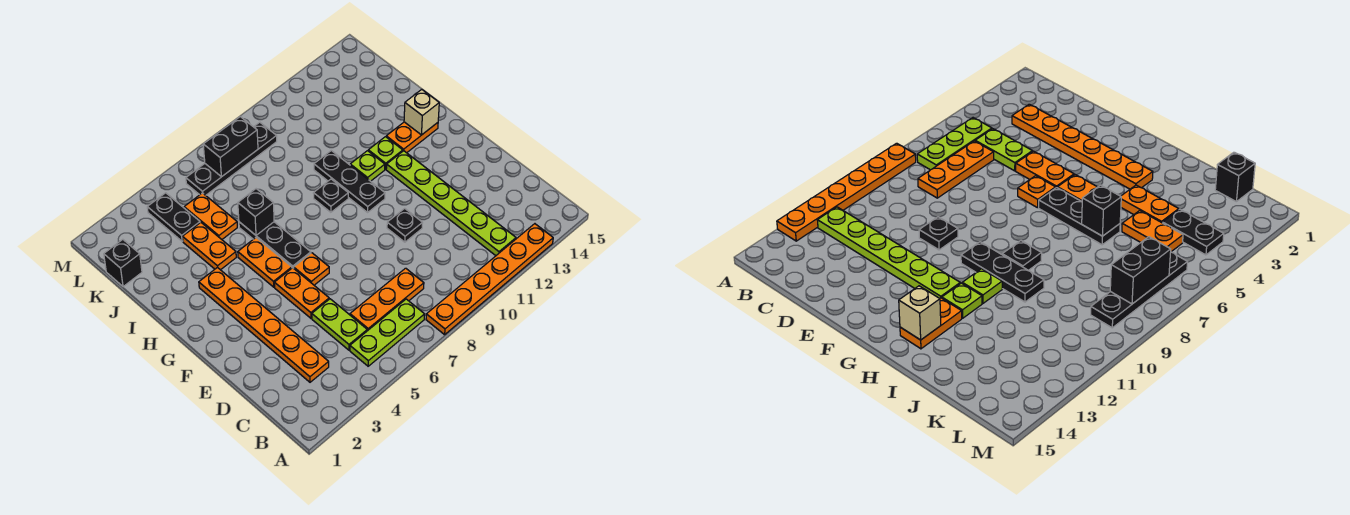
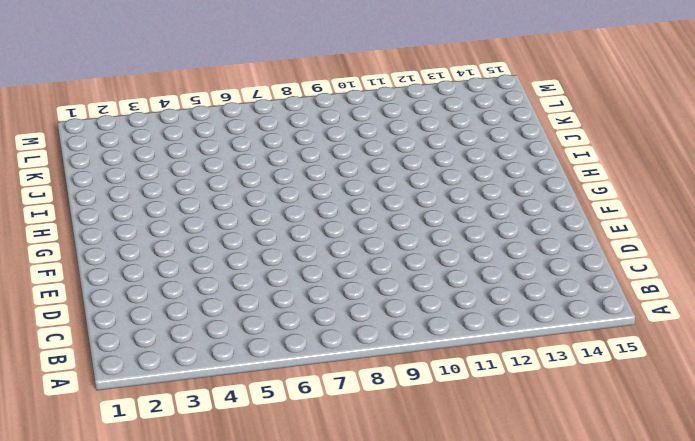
none -> orange plate A8:A13 level 1
none -> lime plate B5:B7 level 1
none -> lime plate B12:G12 level 1

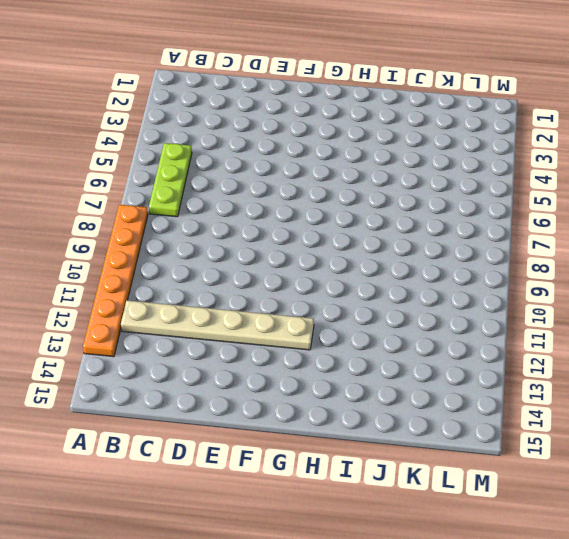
tan plate B12:G12 level 1 -> lime plate B12:G12 level 1
none -> orange plate C3:H3 level 1
none -> lime plate C5:D5 level 1
none -> orange plate C6:C8 level 1

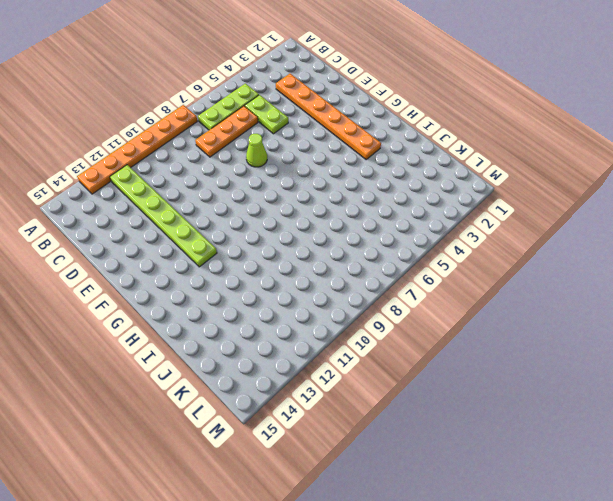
lime cone E7 level 1 -> none
none -> orange plate E5:F5 level 1
none -> black plate E10 level 1
none -> orange plate F6 level 1

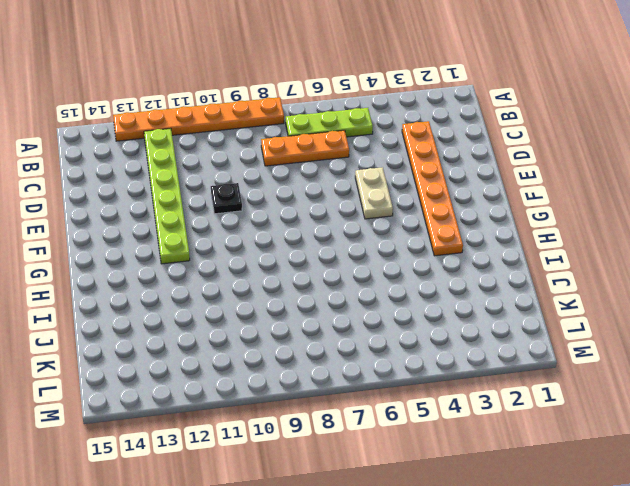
tan plate E5:F5 level 1 -> orange plate E5:F5 level 1
none -> lime plate C5:D5 level 1
none -> orange plate F6 level 1
none -> orange plate G5:H5 level 1

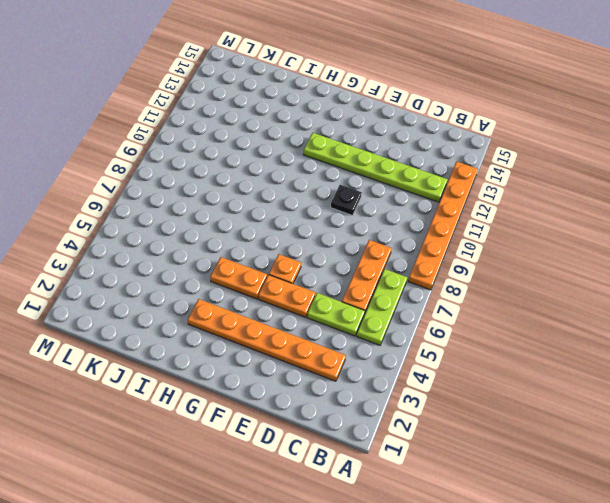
none -> black plate G6:I6 level 1
none -> black plate G10:I10 level 1
none -> black plate H9 level 1

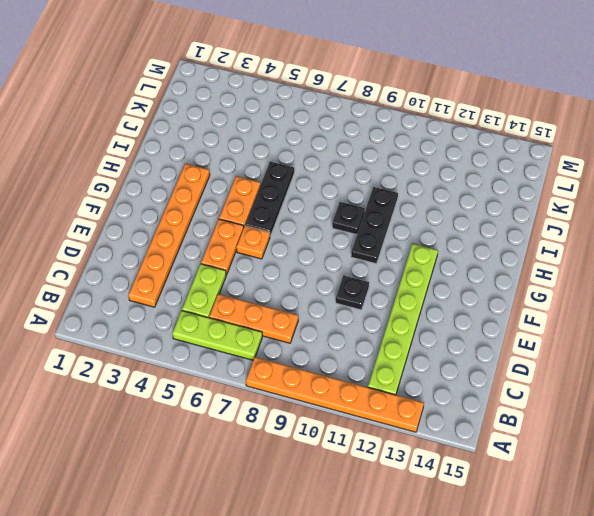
none -> lime plate H11 level 1
none -> lime plate H12 level 1
none -> orange plate H13:H14 level 1

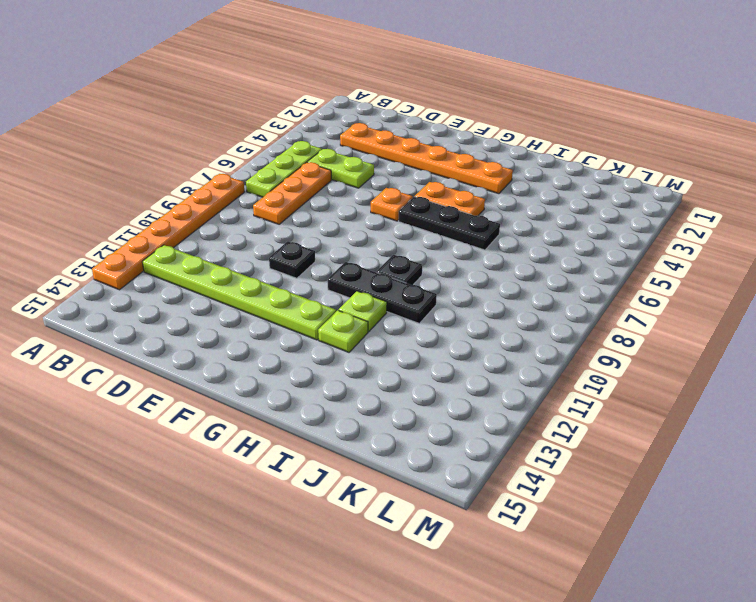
none -> orange plate E5:F5 level 1
none -> orange plate H13:H14 level 1
none -> orange plate I4:J4 level 1

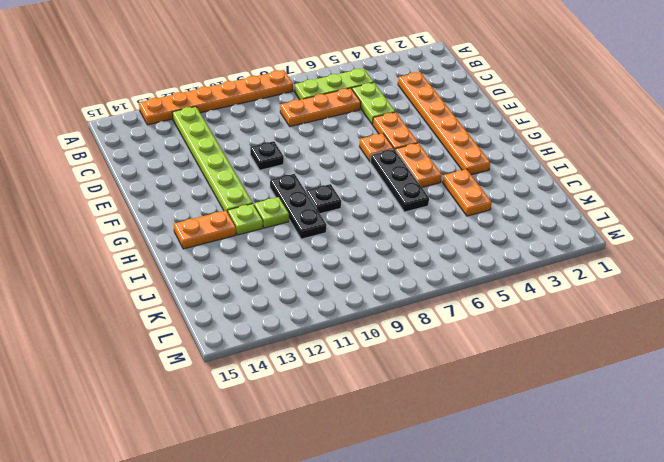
none -> orange plate J5:K5 level 1
none -> black brick K1 level 1
none -> black plate K4:L4 level 1

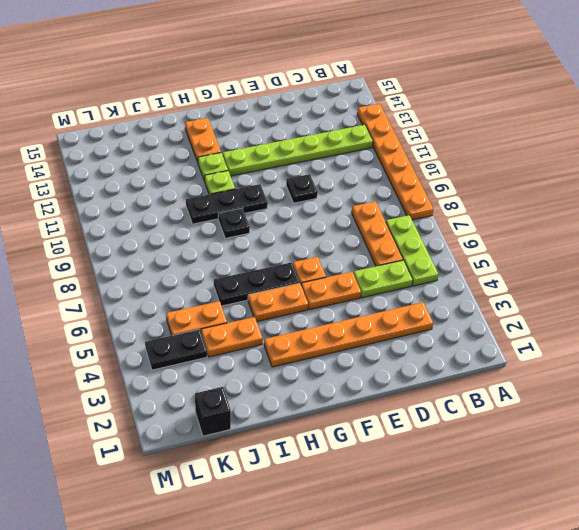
none -> black plate L6:L9 level 1
none -> tan brick H14 level 2
none -> black brick I6 level 2

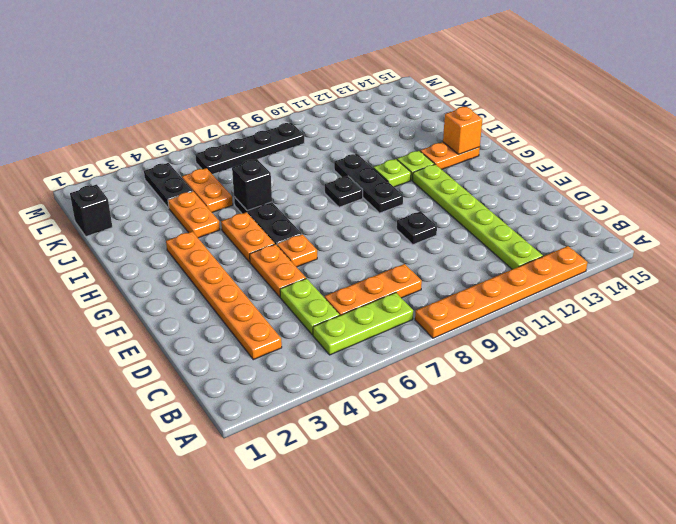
orange brick H14 level 2 -> tan brick H14 level 2
none -> black brick L7:L8 level 2

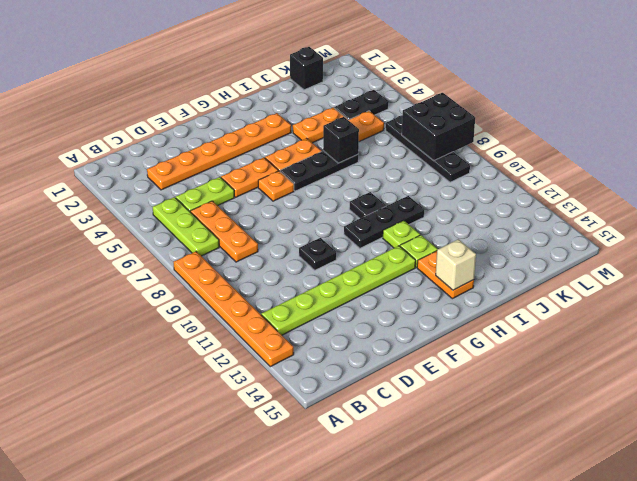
black brick L7:M8 level 2 -> black brick L7:L8 level 2

